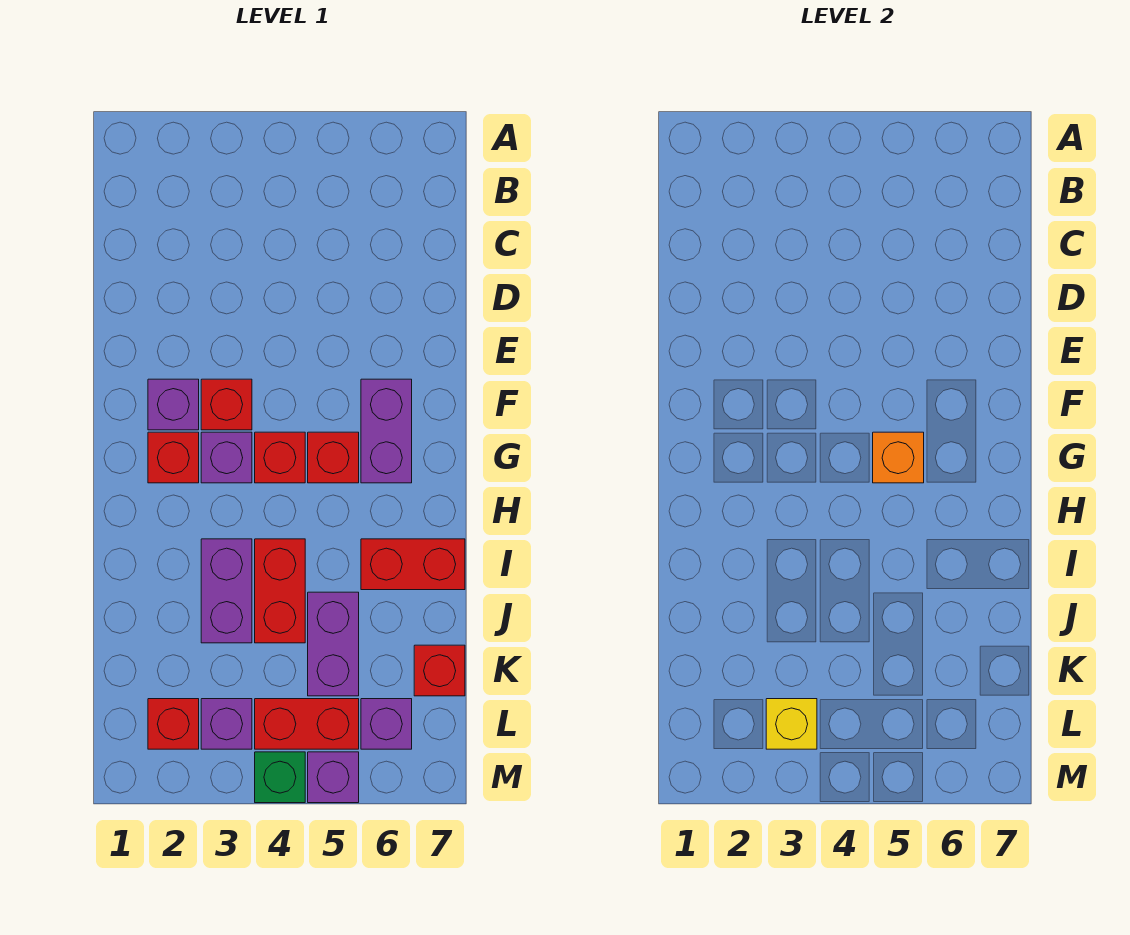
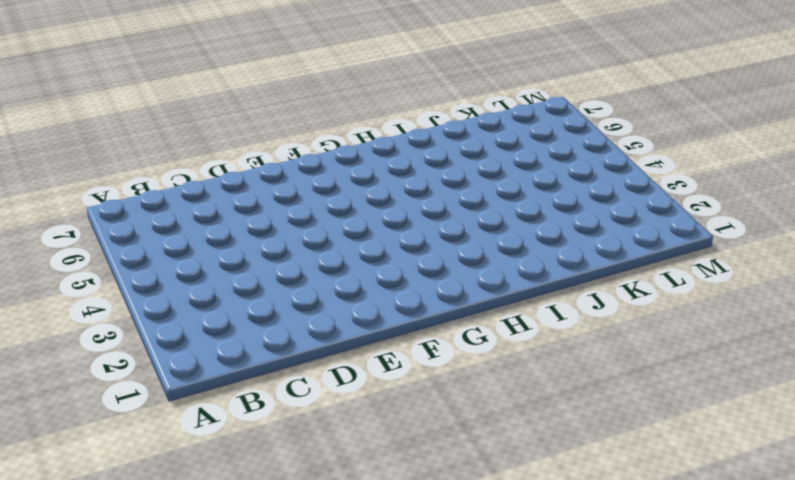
none -> purple brick F2 level 1
none -> red brick F3 level 1
none -> purple brick F6:G6 level 1

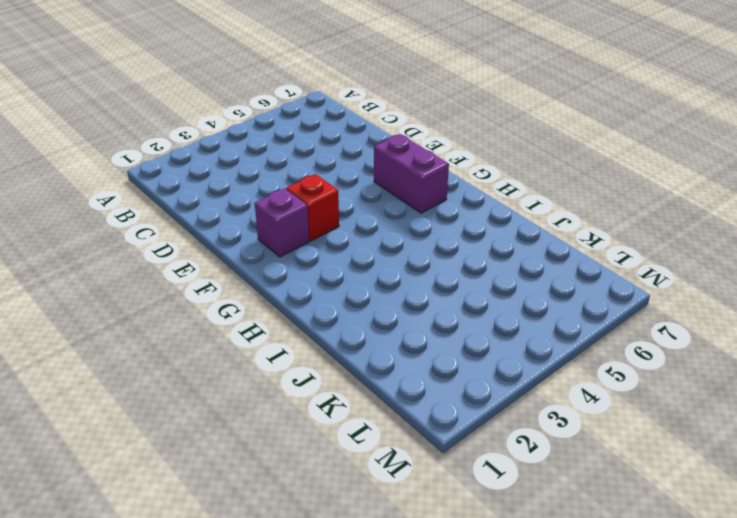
none -> red brick G2 level 1
none -> purple brick G3 level 1
none -> red brick G4 level 1

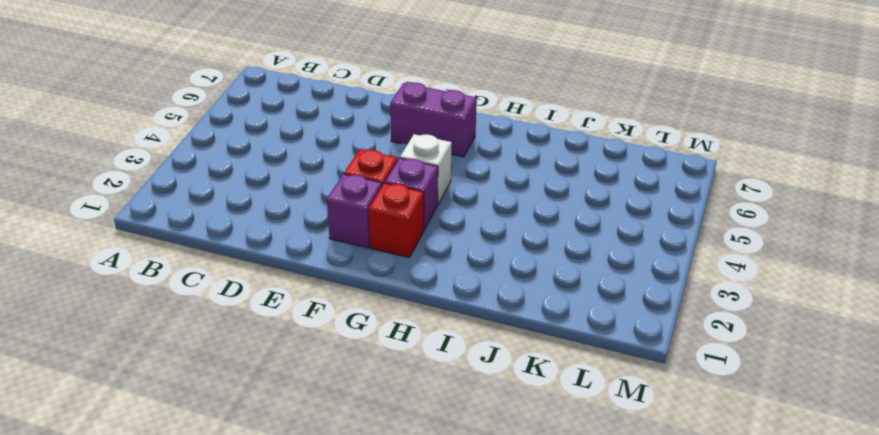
white brick G4 level 1 -> red brick G4 level 1
none -> red brick G5 level 1
none -> purple brick I3:J3 level 1
none -> red brick I4:J4 level 1

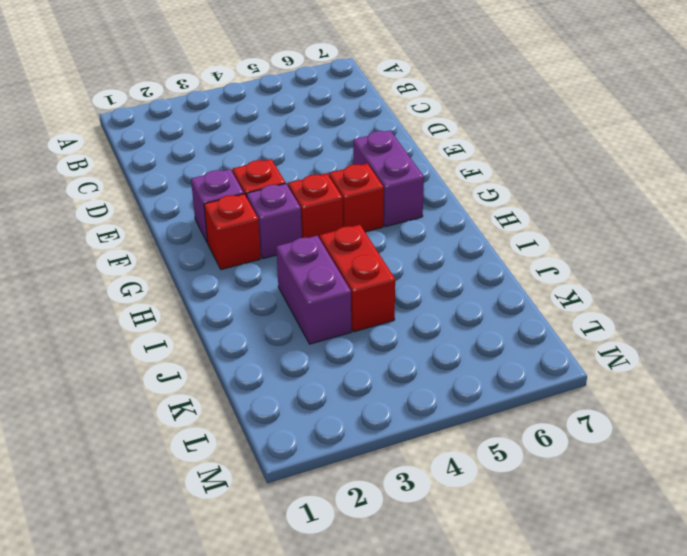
none -> red brick I6:I7 level 1
none -> purple brick J5:K5 level 1
none -> red brick K7 level 1

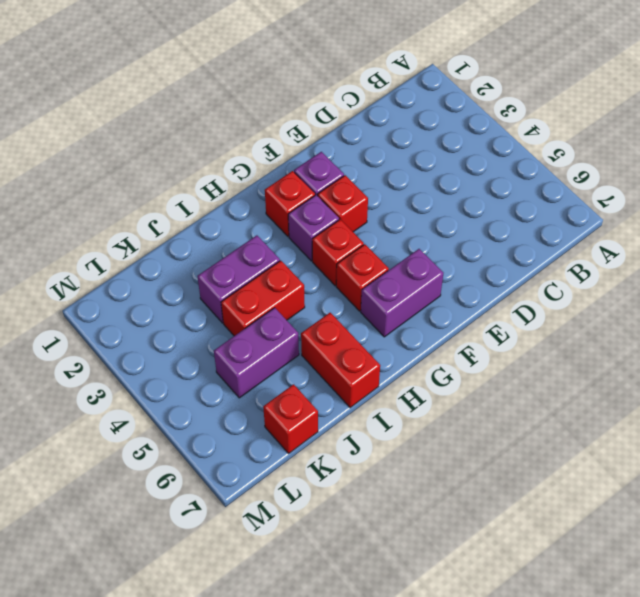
none -> red brick L2 level 1
none -> purple brick L3 level 1
none -> red brick L4:L5 level 1

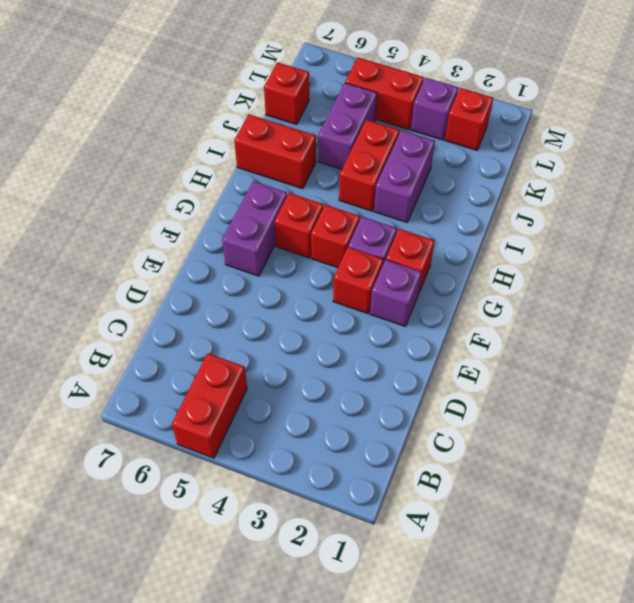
red brick A5:B5 level 1 -> none
none -> purple brick L6 level 1
none -> green brick M4 level 1
none -> purple brick M5 level 1

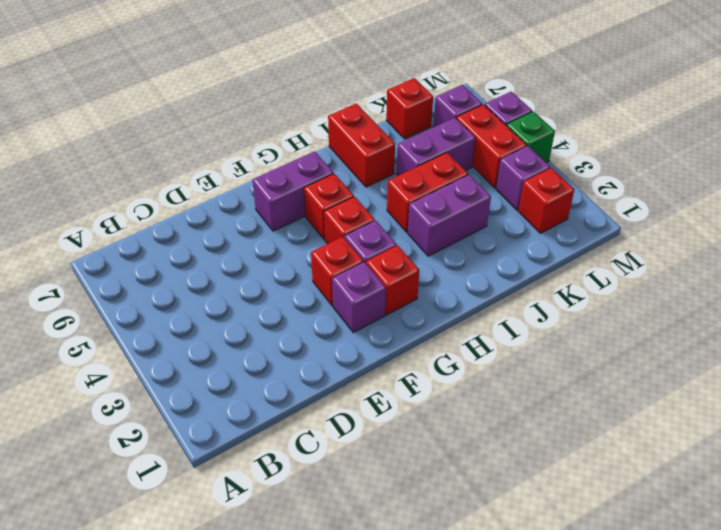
none -> orange brick G5 level 2
none -> yellow brick L3 level 2

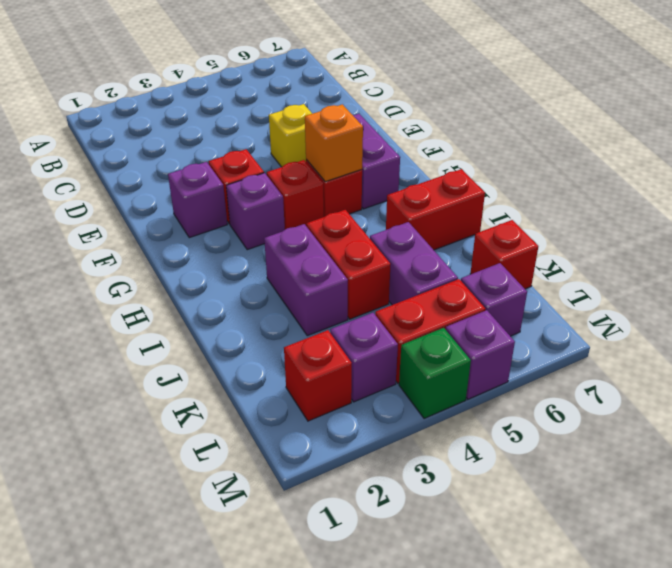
yellow brick E5 level 1 -> yellow brick L3 level 2
none -> red brick G2 level 1

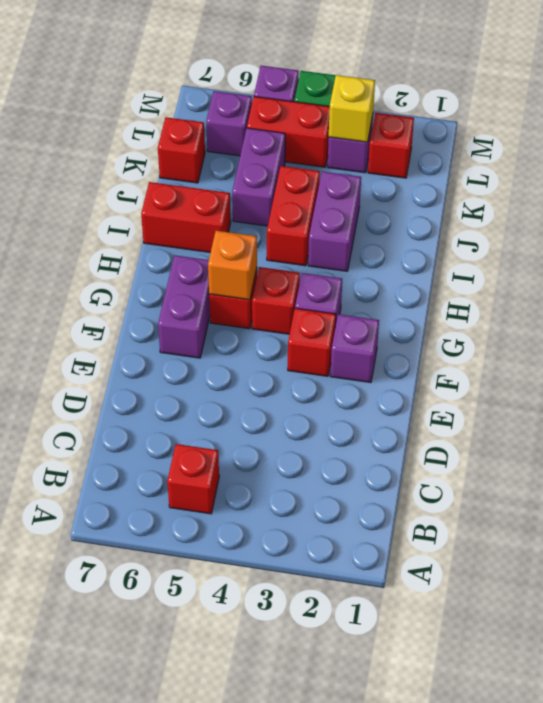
red brick B5 level 1 -> red brick G2 level 1

